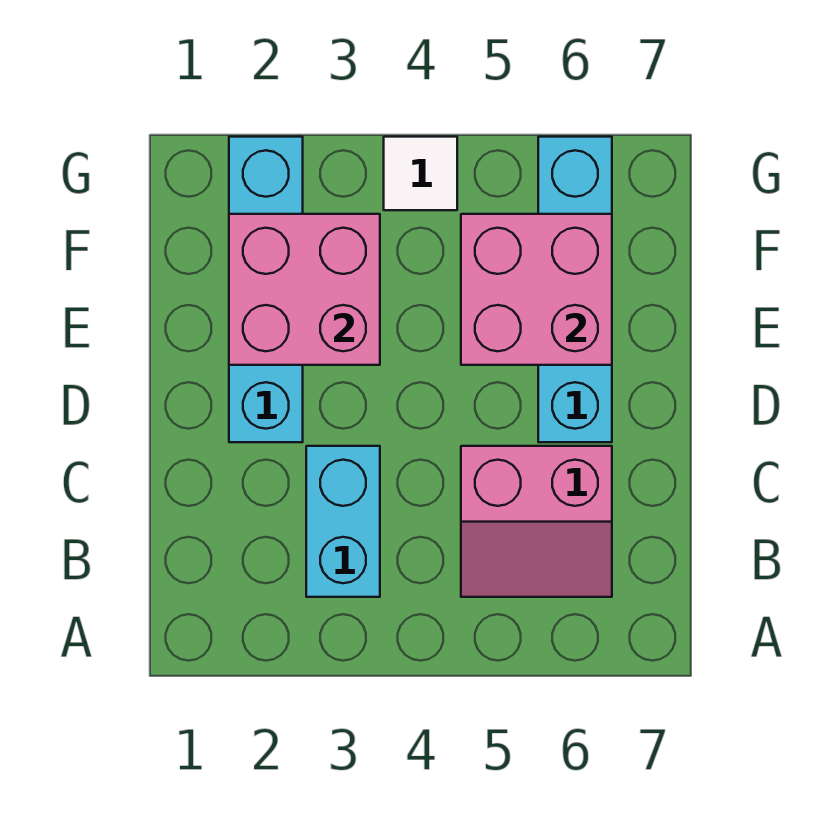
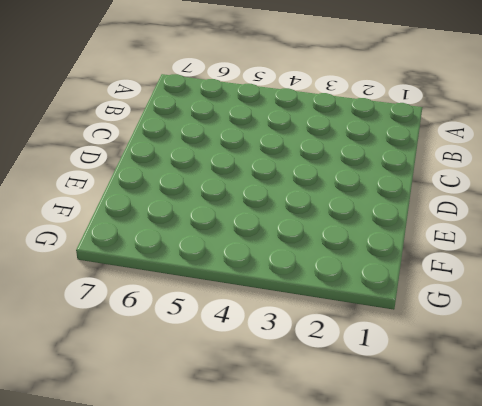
none -> cyan brick B3:C3 level 1
none -> pink slope B5:C6 level 1 top C

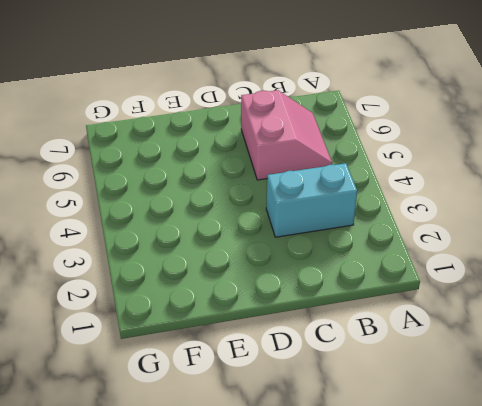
none -> cyan brick D2:G2 level 1
none -> cyan brick D6:G6 level 1

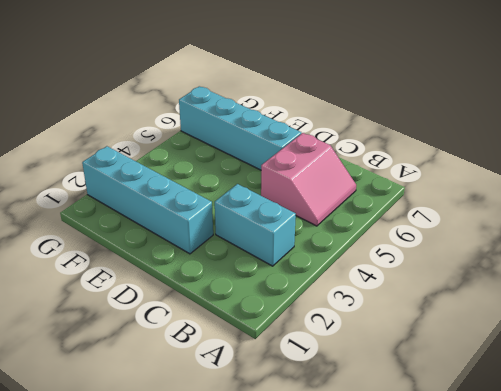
none -> white tile G4 level 1
none -> pink brick E2:F3 level 2

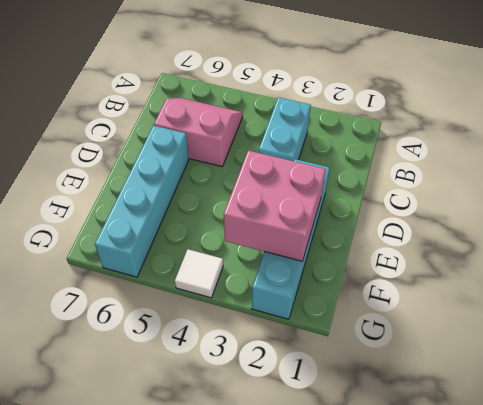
none -> pink brick E5:F6 level 2

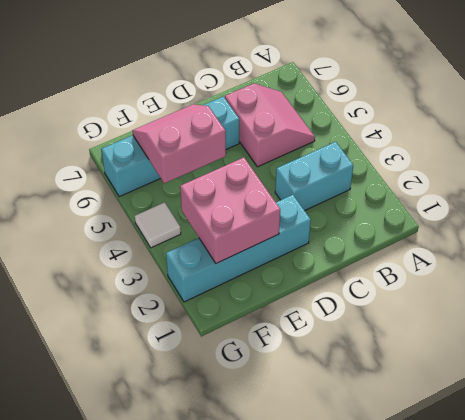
pink slope E5:F6 level 2 top 5 -> pink brick E5:F6 level 2

